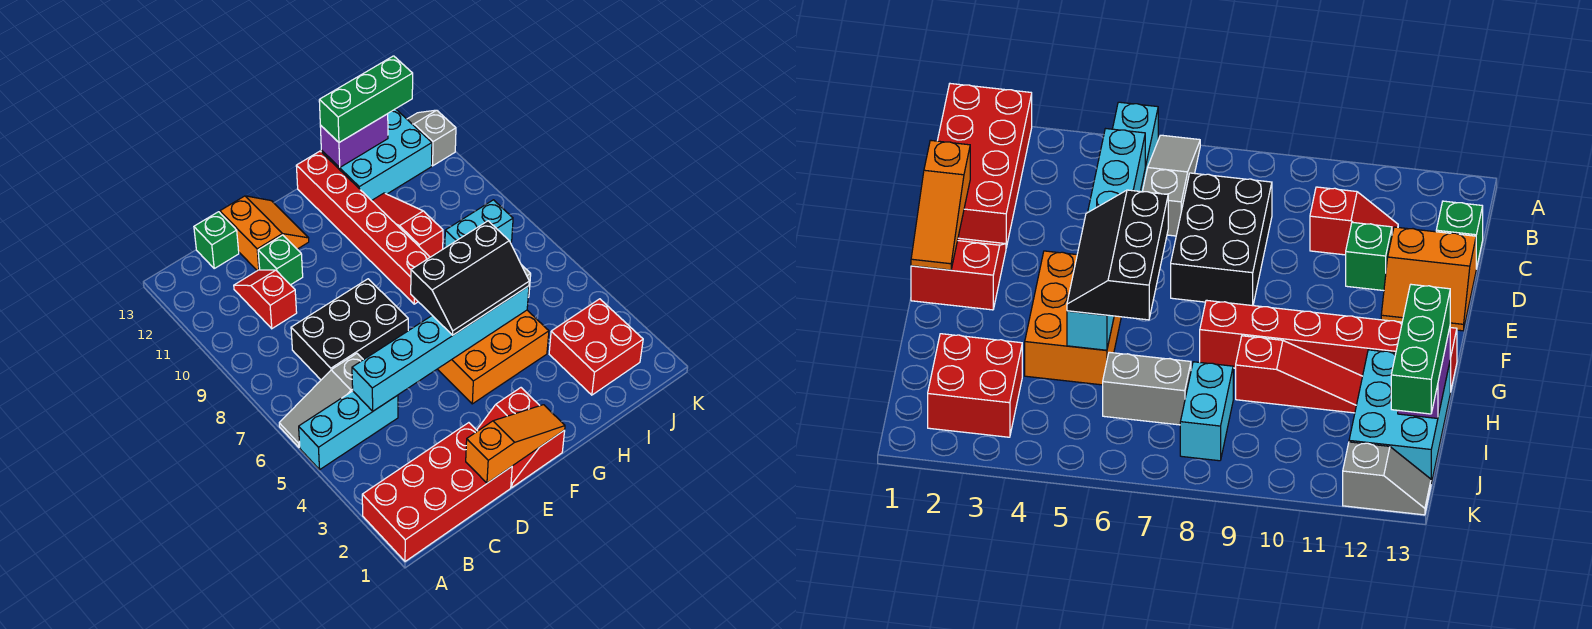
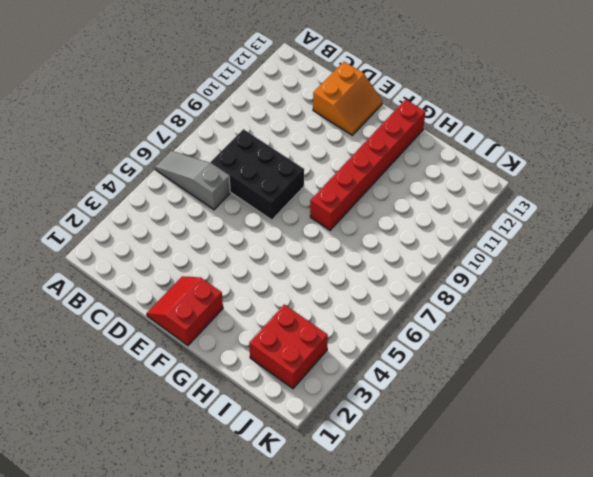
none -> red brick A1:D2 level 1
none -> cyan brick A5:C5 level 1
none -> red slope C10:C11 level 1 top 10

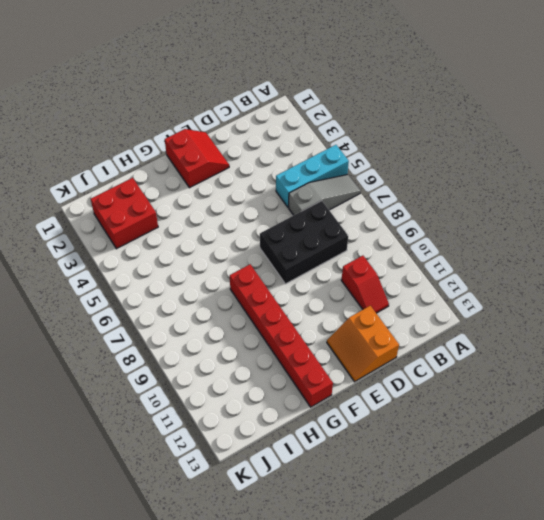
none -> red brick A1:D2 level 1
none -> green brick C13 level 1
none -> green brick D11 level 1

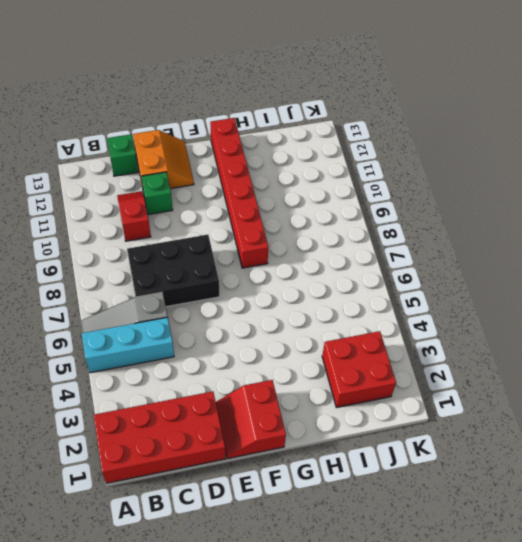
none -> orange brick F4:H5 level 1
none -> red slope H9:H11 level 1 top 9
none -> cyan brick H12:J13 level 1

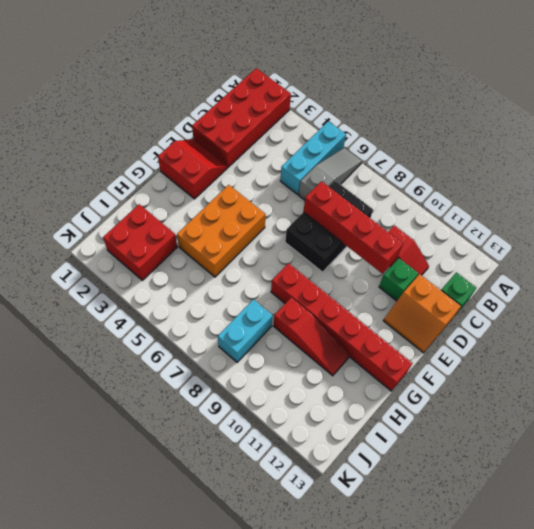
red brick D7:D10 level 2 -> none
none -> cyan brick H12:J13 level 1
none -> grey brick I6:I7 level 1
none -> grey slope K12:K13 level 1 top 12

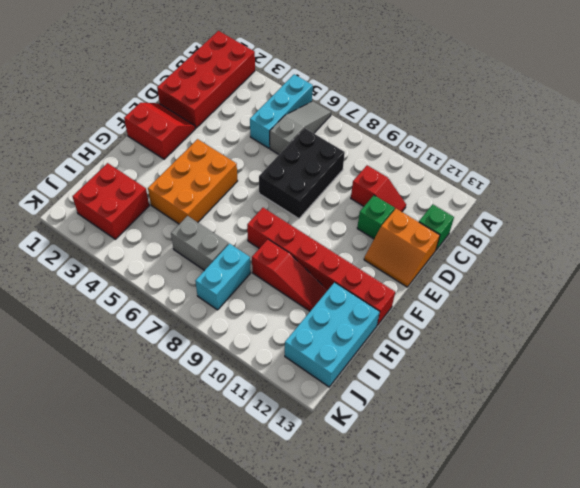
none -> grey slope K12:K13 level 1 top 12
none -> cyan brick C5:H5 level 2
none -> orange slope D1:F1 level 2 top D

